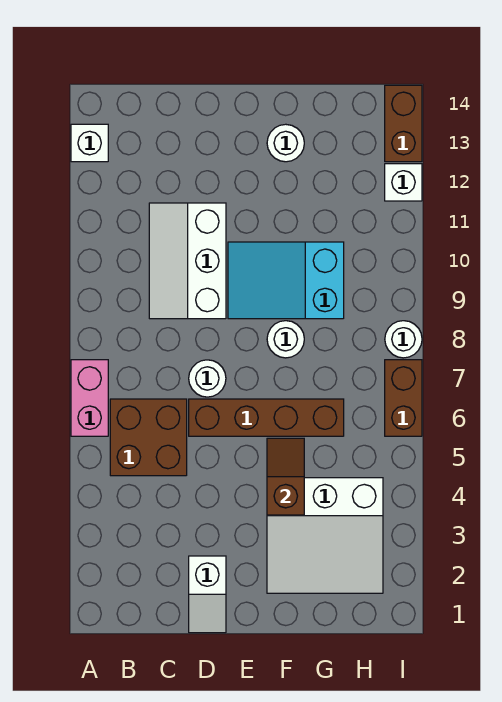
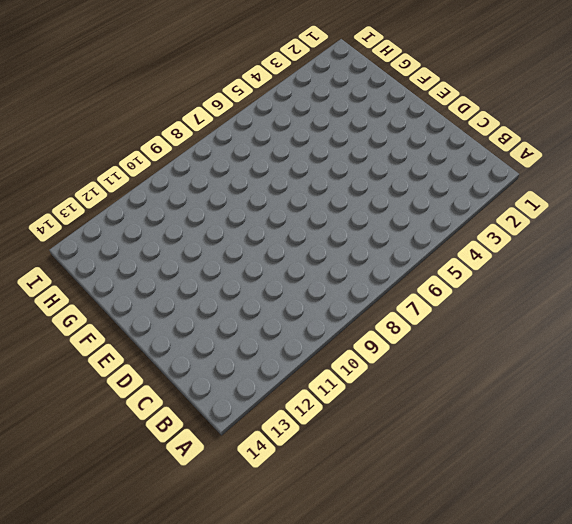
none -> pink brick A6:A7 level 1
none -> white brick A13 level 1
none -> brown brick B5:C6 level 1

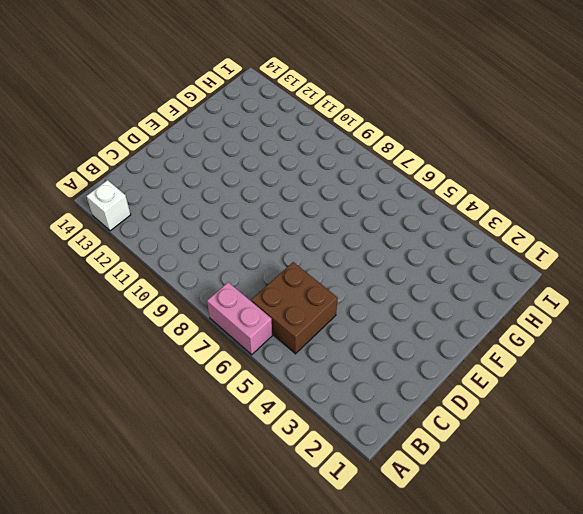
none -> white slope C9:D11 level 1 top D
none -> white slope D1:D2 level 1 top 2
none -> brown brick D6:G6 level 1

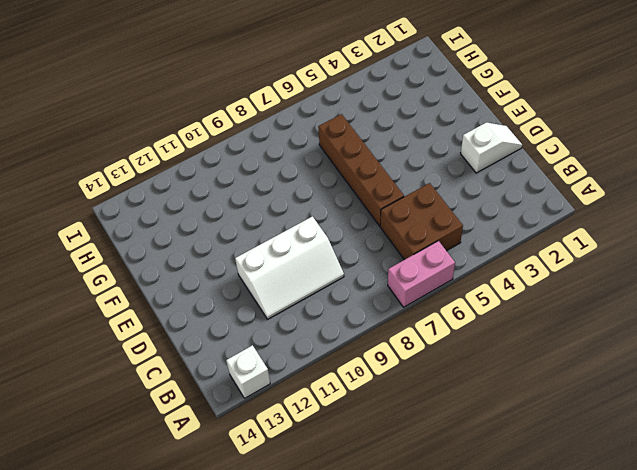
none -> white round brick D7 level 1
none -> cyan slope E9:G10 level 1 top G
none -> white slope F2:H4 level 1 top 4

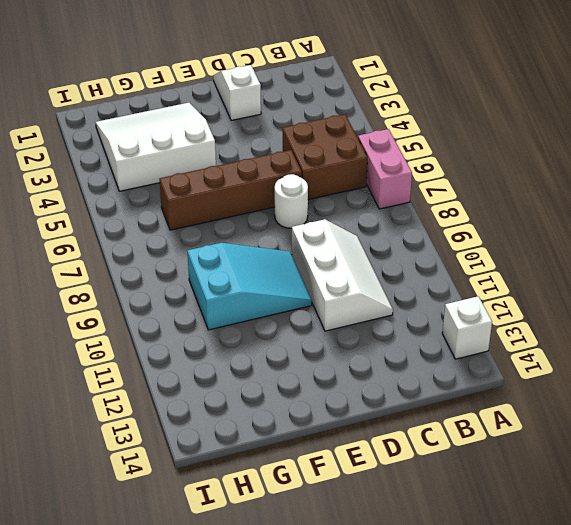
none -> white round brick F8 level 1
none -> white round brick F13 level 1
none -> brown brick I6:I7 level 1

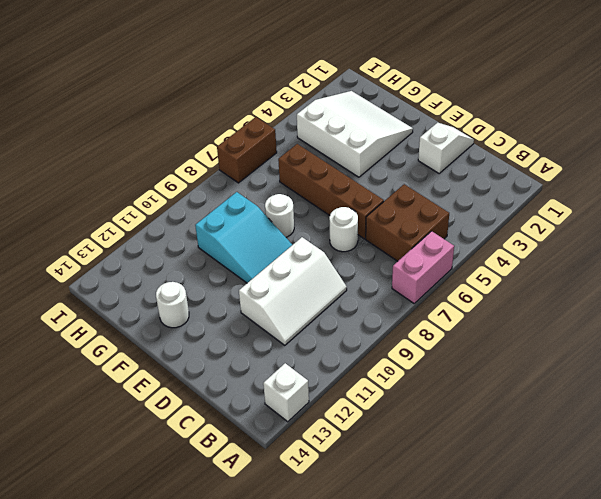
none -> white round brick I8 level 1
none -> white brick I12 level 1
none -> brown brick I13:I14 level 1

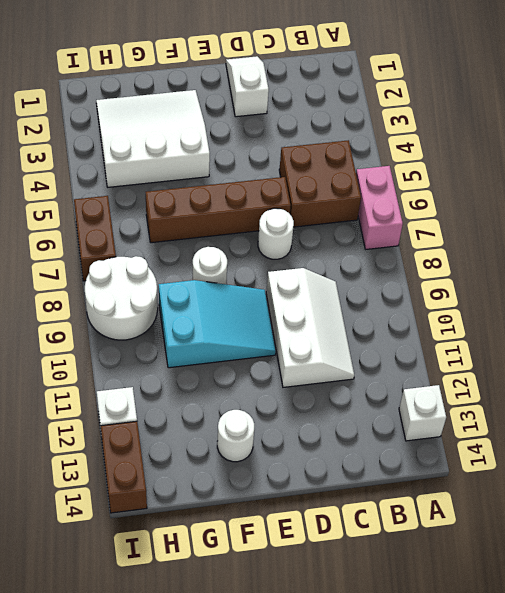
white round brick H8:I9 level 1 -> white round brick I8 level 1
none -> brown slope F4:F5 level 2 top 4

